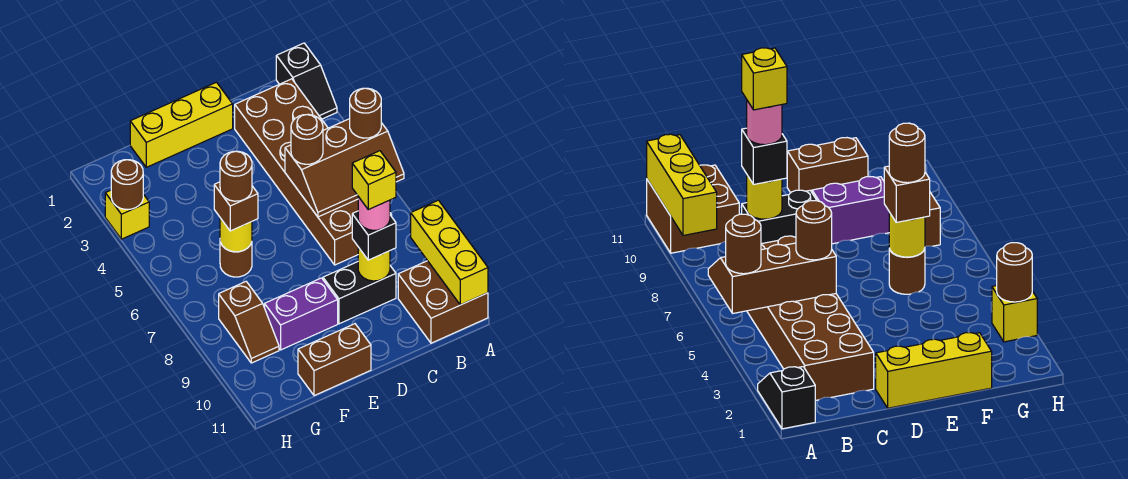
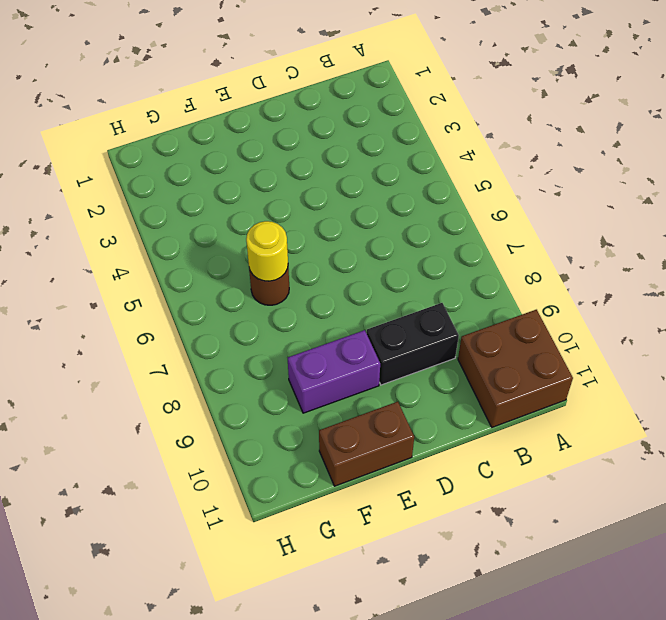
none -> black slope A1:A2 level 1 top 1
none -> brown brick B2:C7 level 1
none -> yellow brick D1:F1 level 1

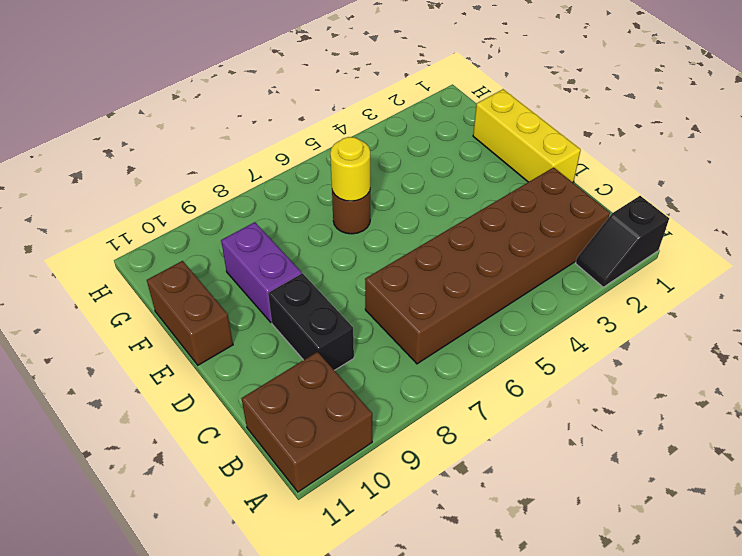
none -> brown slope G8:G9 level 1 top 8
none -> yellow brick H3 level 1
none -> brown slope A5:C6 level 2 top 5

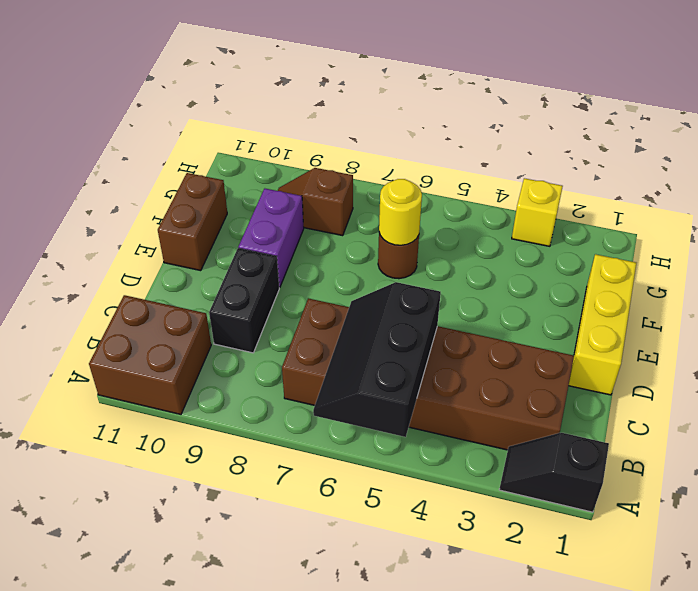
black slope A5:C6 level 2 top 5 -> brown slope A5:C6 level 2 top 5
none -> yellow brick A9:A11 level 2
none -> yellow round brick C9 level 2
none -> brown round brick H3 level 2

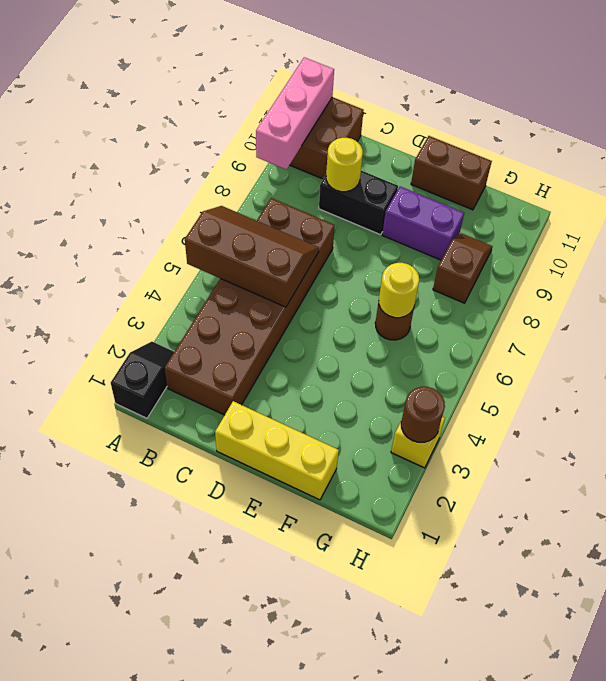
pink brick A9:A11 level 2 -> yellow brick A9:A11 level 2
none -> brown round brick A5 level 3
none -> brown round brick C5 level 3
none -> black brick C9 level 3

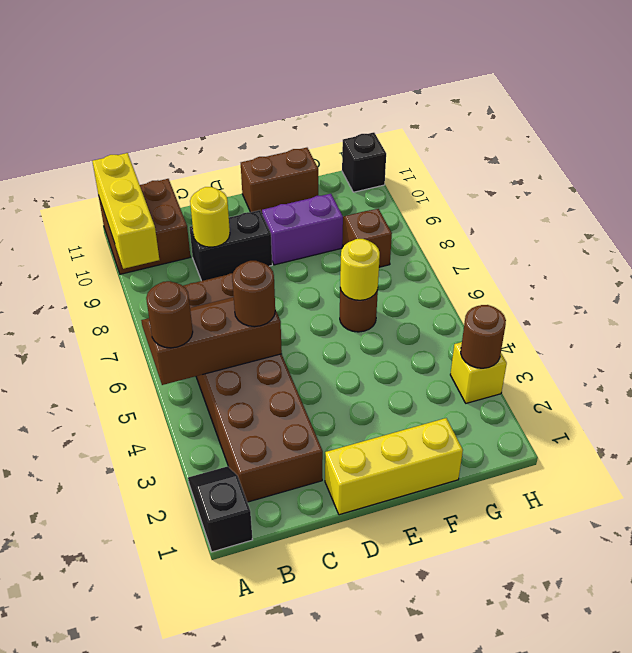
black brick H11 level 1 -> black brick C9 level 3
none -> brown brick F6 level 3
none -> pink round brick C9 level 4
none -> brown round brick F6 level 4

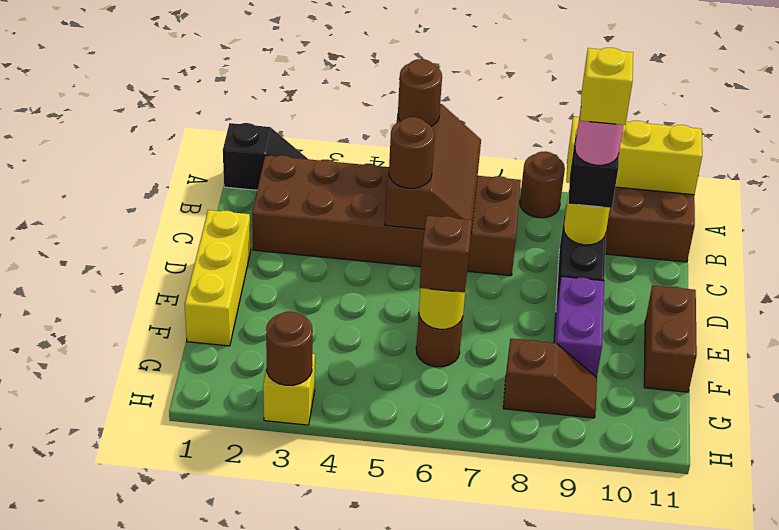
brown round brick A8 level 1 -> brown round brick F6 level 4

